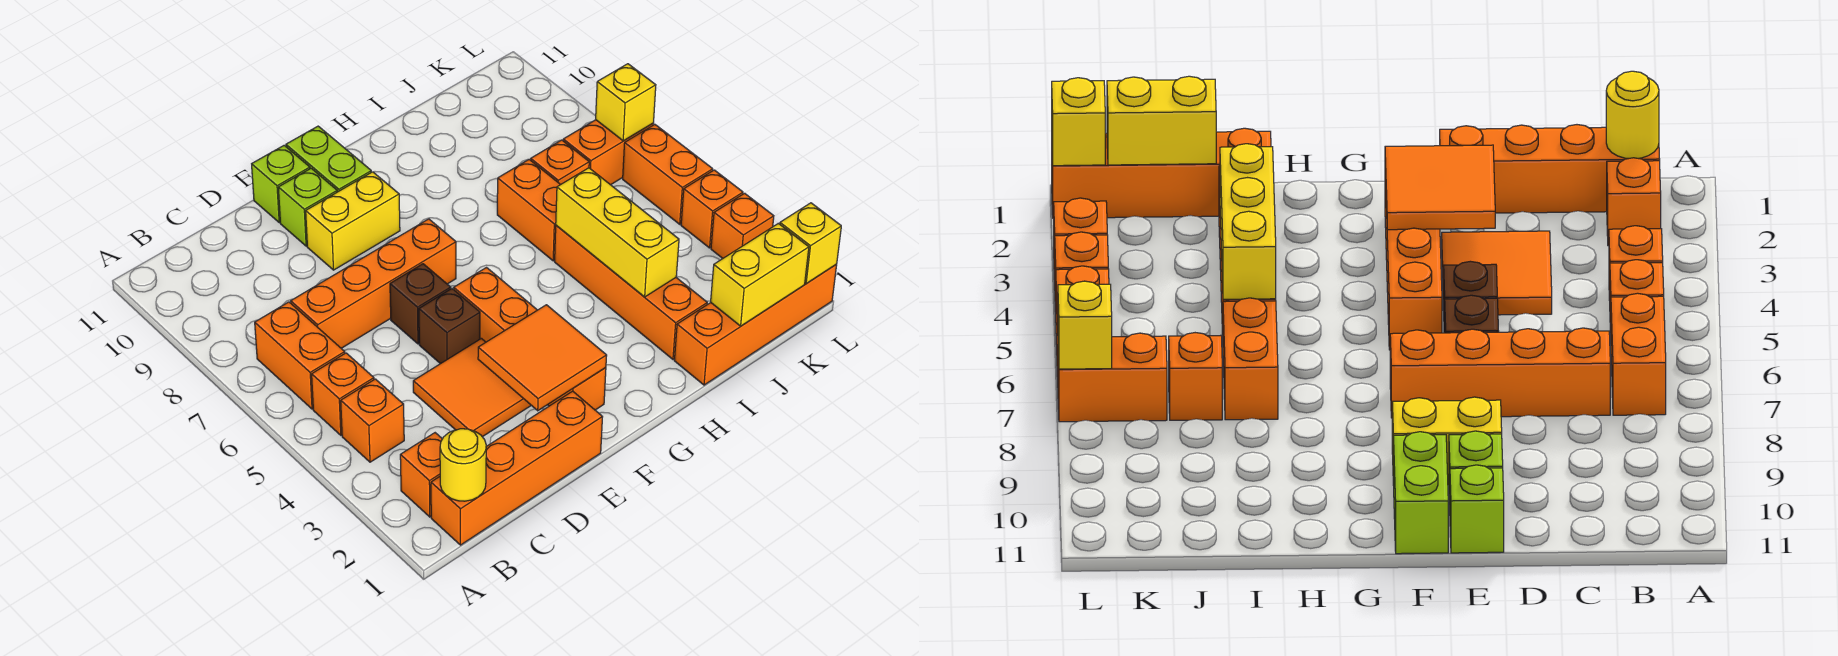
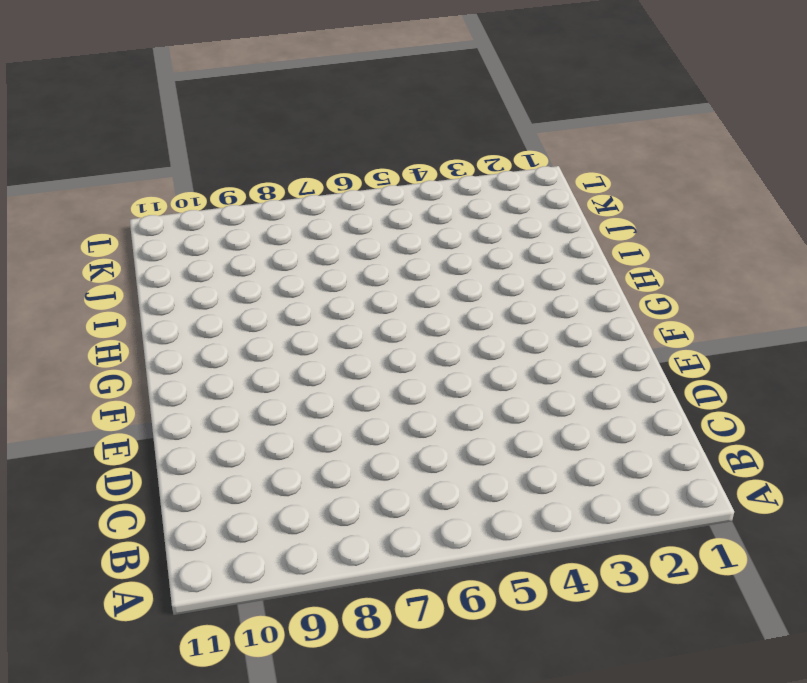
none -> orange brick B1:E1 level 1
none -> orange brick B2 level 1
none -> orange brick B4 level 1

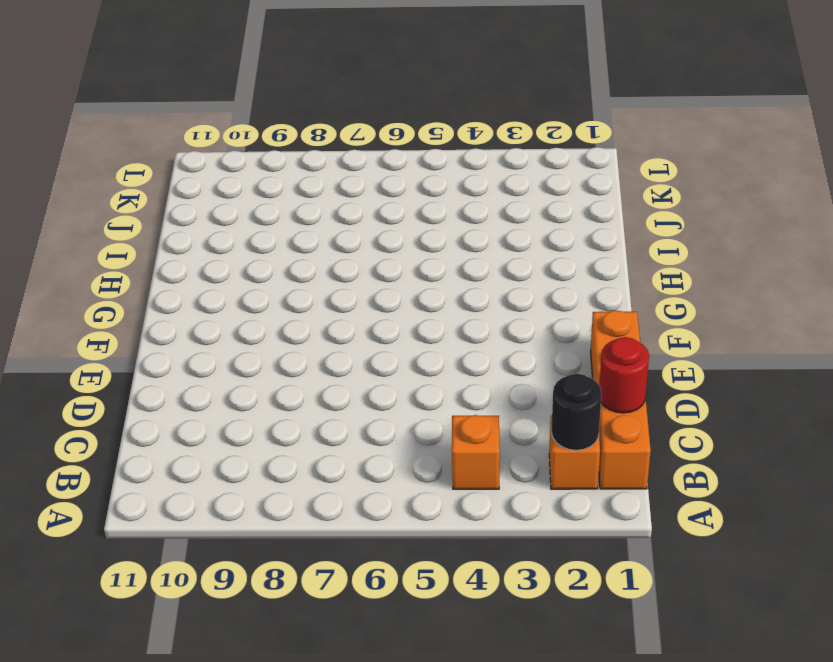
black round brick B2 level 2 -> none
red round brick C1 level 2 -> none
none -> orange brick B5 level 1
none -> orange brick B6:B7 level 1
none -> orange brick C7:F7 level 1

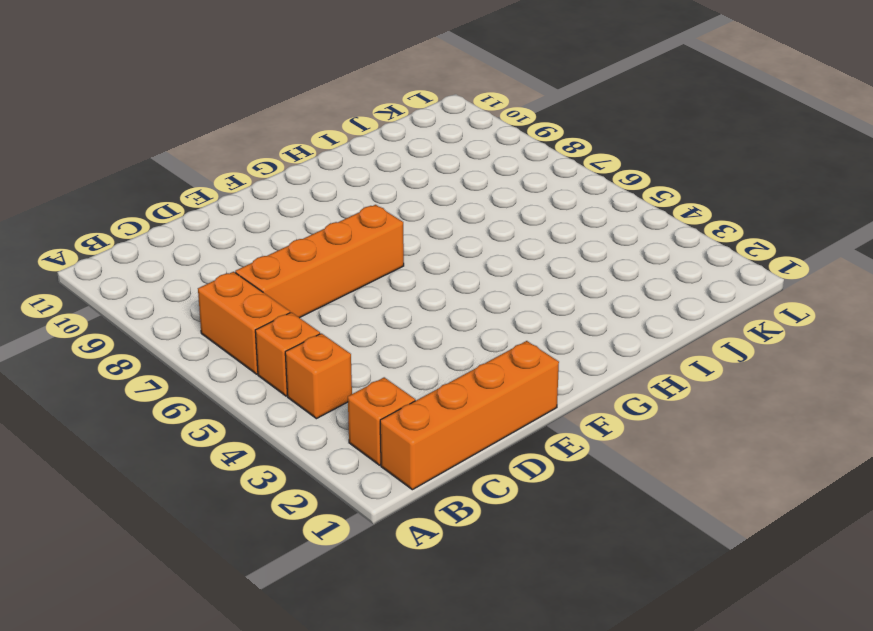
none -> orange tile D3:E4 level 1
none -> brown brick E5 level 1
none -> brown brick E6 level 1

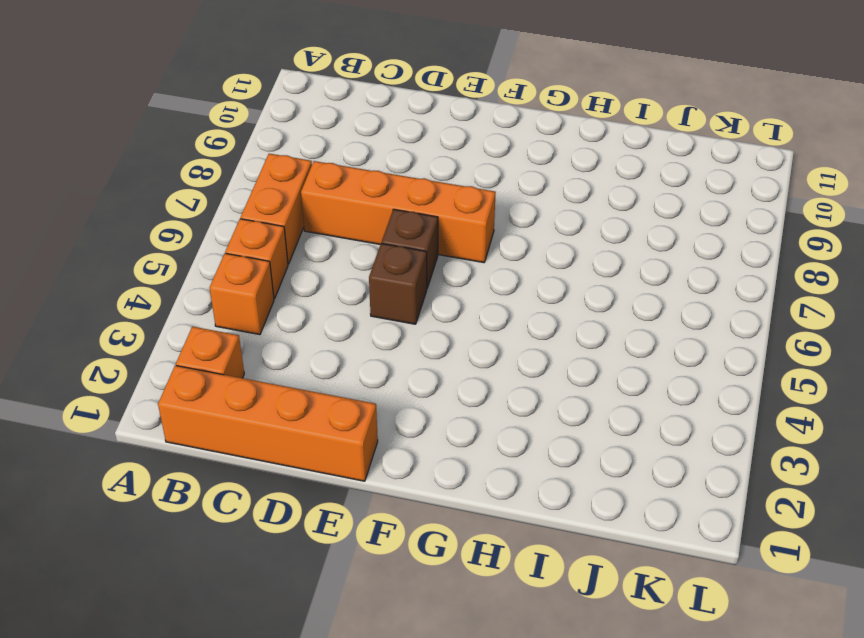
none -> orange tile D3:E4 level 1
none -> yellow brick E9:F9 level 1
none -> lime brick E10 level 1

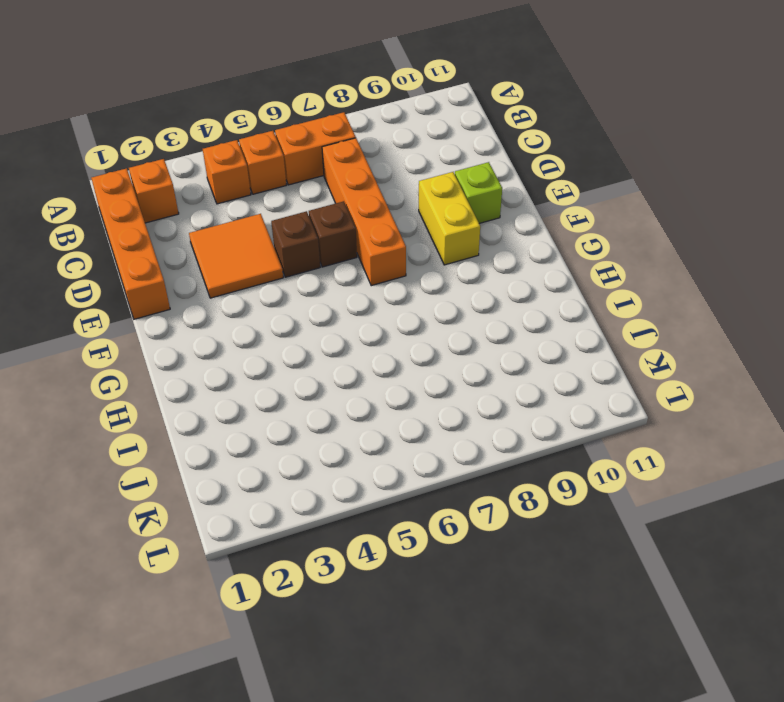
none -> lime brick E11 level 1
none -> orange brick F2:F5 level 1
none -> lime brick F10:F11 level 1

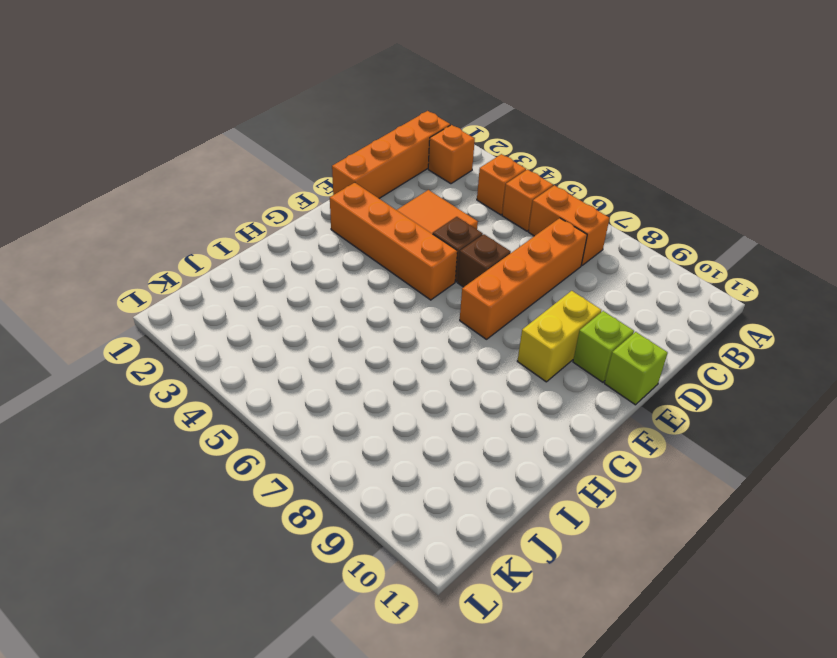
none -> lime brick F10:F11 level 1
none -> orange brick I1:L1 level 1
none -> orange brick I2:I5 level 1

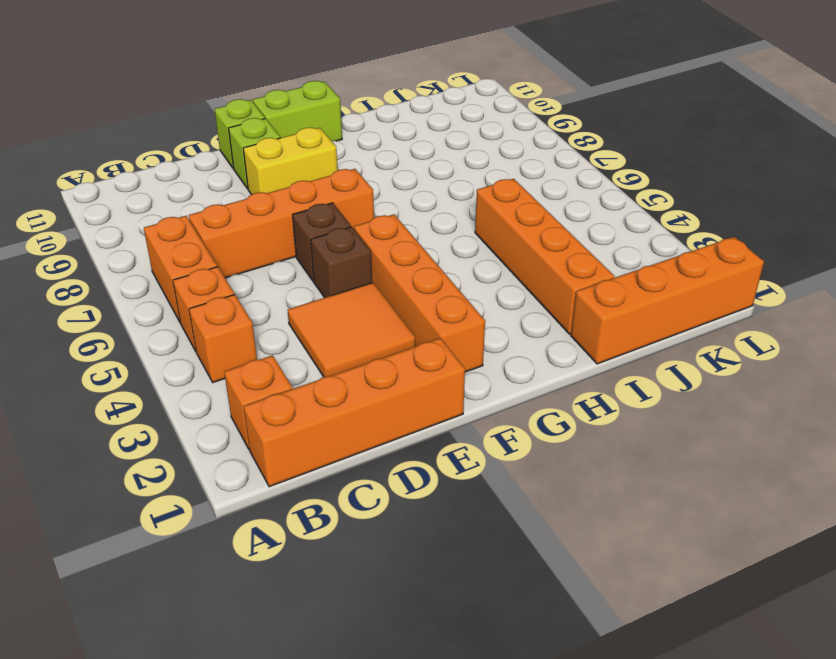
lime brick F11:G11 level 1 -> lime brick F10:F11 level 1
none -> orange brick I6:I7 level 1
none -> orange brick J7 level 1
none -> orange brick K7:L7 level 1

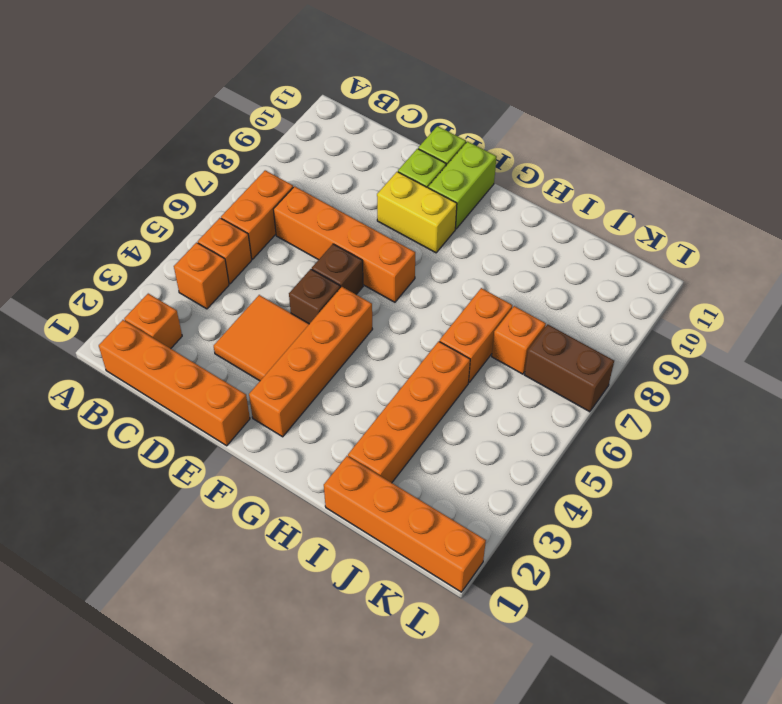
brown brick K7:L7 level 1 -> orange brick K7:L7 level 1
none -> orange brick L3 level 1
none -> orange brick L4 level 1
none -> orange brick L5:L6 level 1

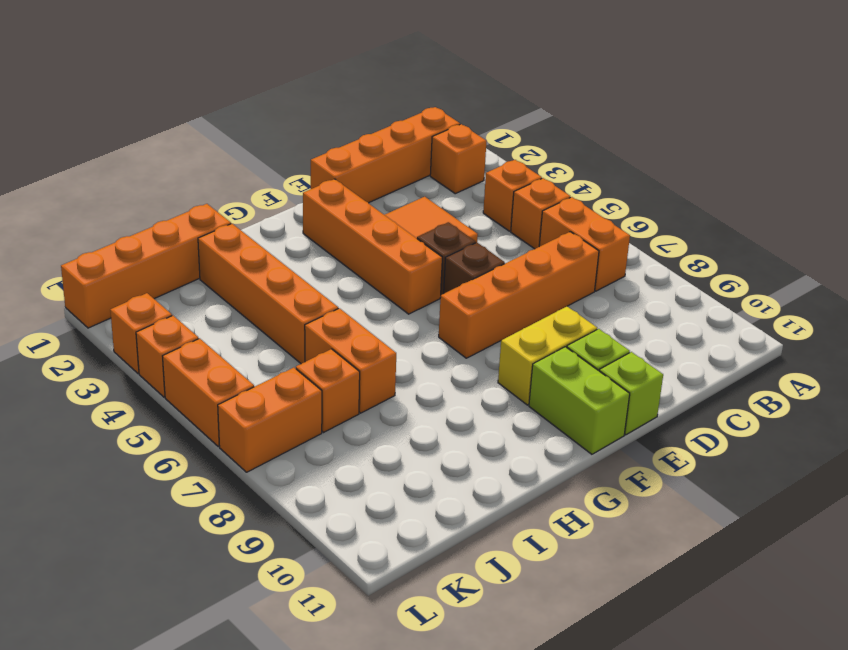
none -> yellow round brick B1 level 2
none -> orange tile E2:F3 level 2
none -> yellow brick I3:I5 level 2

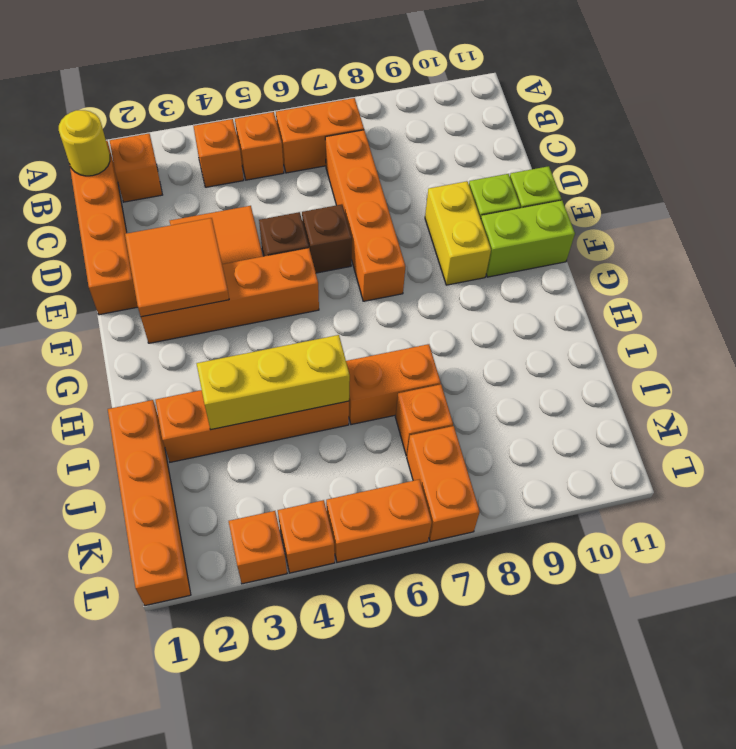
none -> yellow brick J1:K1 level 2
none -> yellow brick L1 level 2
none -> yellow brick L7 level 2

